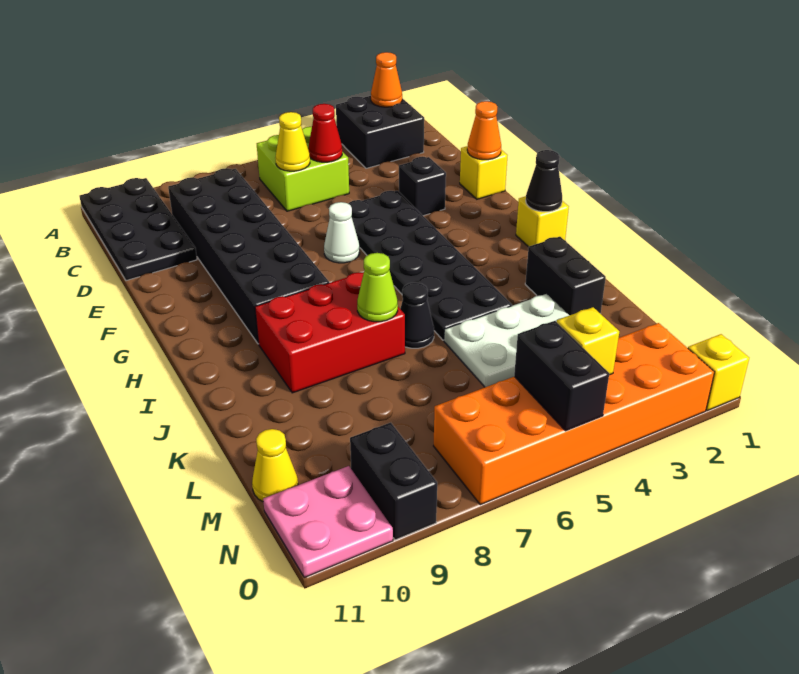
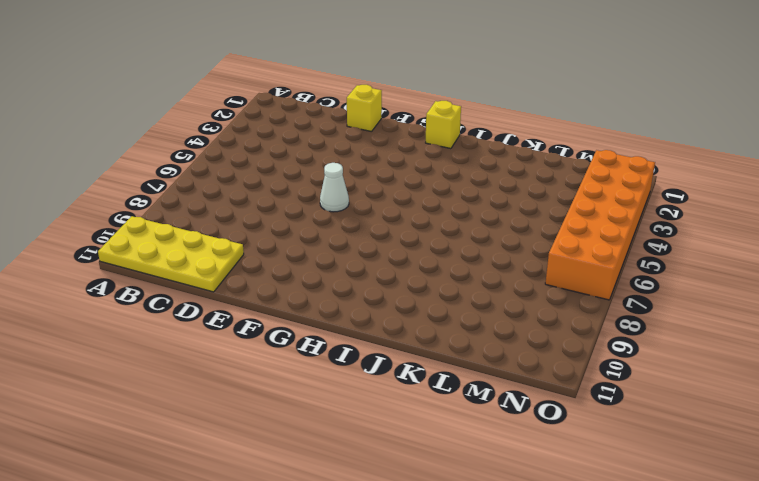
yellow plate A10:D11 level 1 -> black plate A10:D11 level 1
none -> black brick A2:B3 level 1
none -> lime brick B5:C6 level 1
none -> black brick C8:H9 level 1

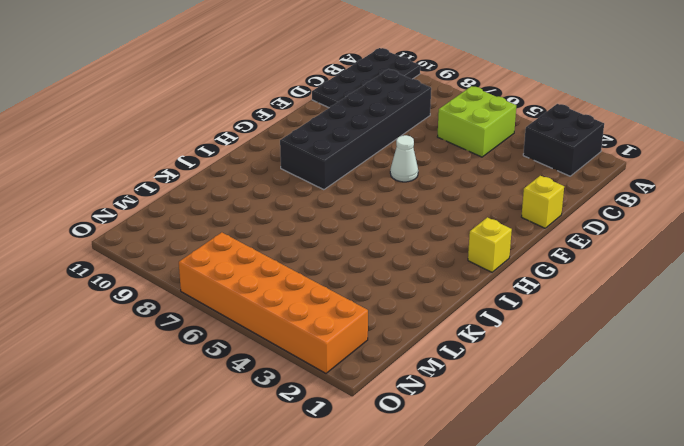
none -> black brick E3 level 1
none -> black plate E4:J5 level 1
none -> red brick I7:J9 level 1

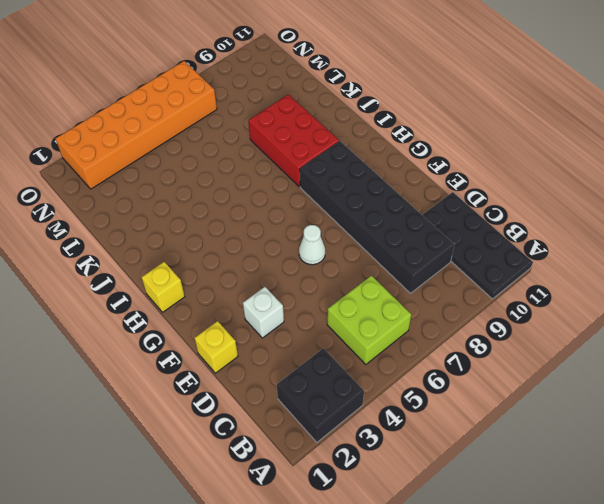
white brick E3 level 1 -> black brick E3 level 1
red brick I8:K9 level 1 -> red brick I7:J9 level 1
none -> black plate E4:J5 level 1
none -> black brick J2:K2 level 1
none -> black cone J6 level 1

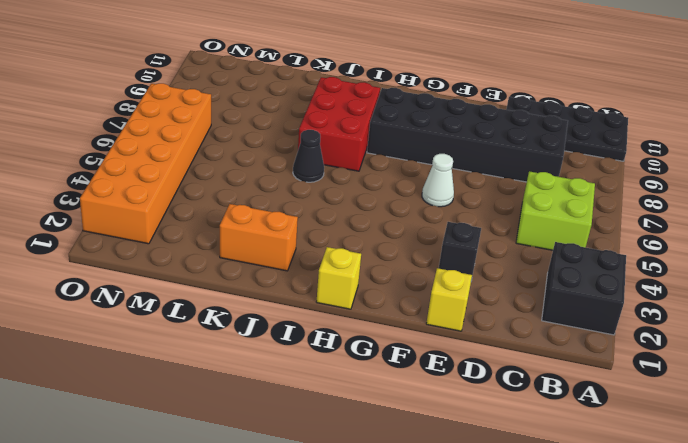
orange brick J2:K2 level 1 -> black brick J2:K2 level 1
none -> black plate E4:J5 level 1
none -> white plate K3:L5 level 1
none -> yellow cone M11 level 1

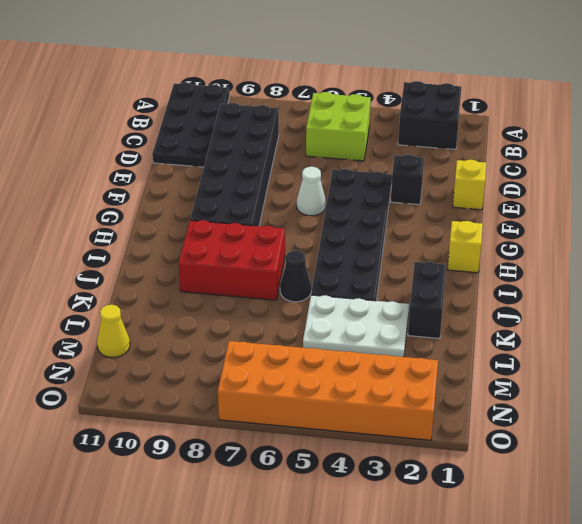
none -> black brick N9:O9 level 1
none -> pink plate N10:O11 level 1
none -> yellow brick O1 level 1

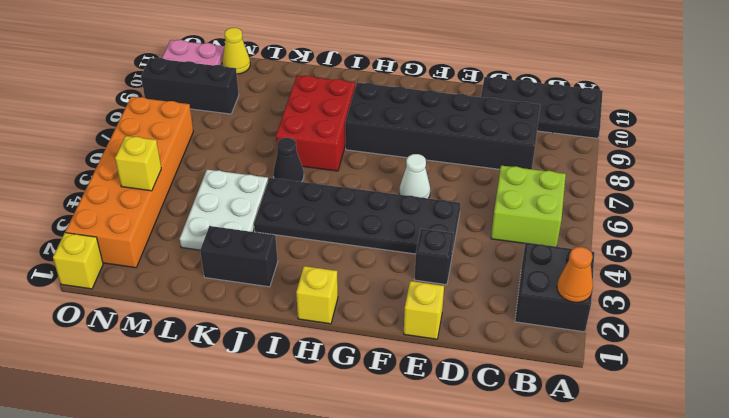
black brick M9:O9 level 1 -> black brick N9:O9 level 1
none -> red cone C5 level 2
none -> yellow cone C6 level 2
none -> orange cone E1 level 2

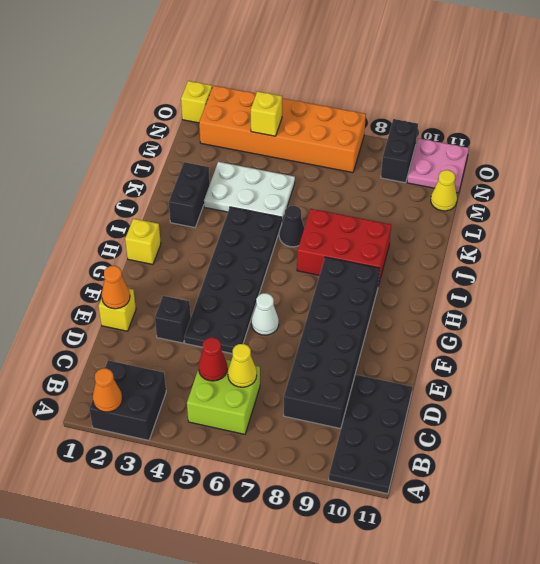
none -> black cone H1 level 2
none -> lime cone J7 level 2
none -> black brick N5:O5 level 2

